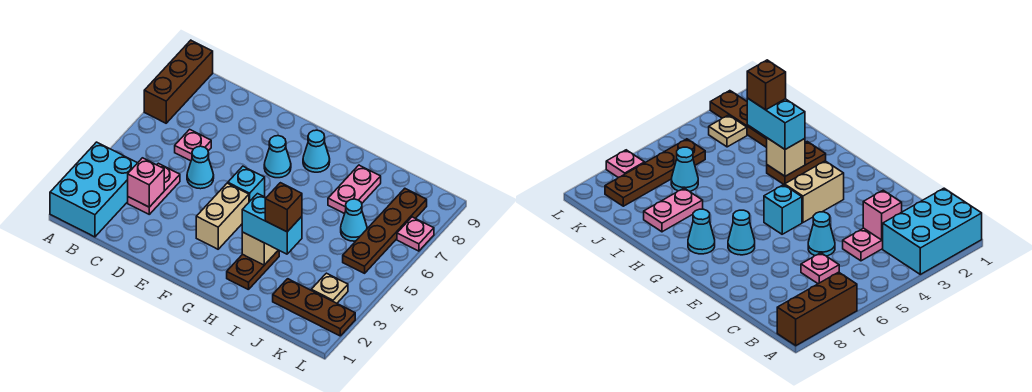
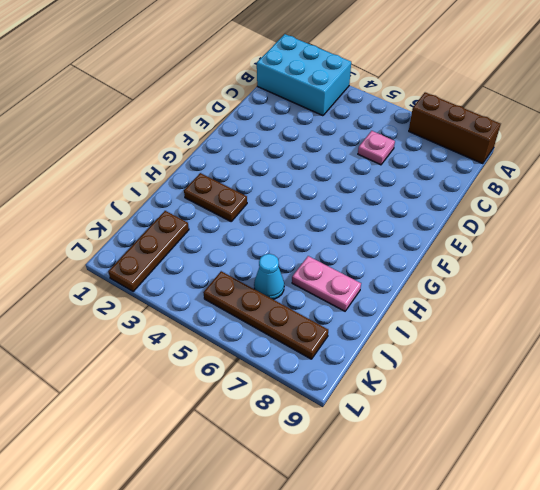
none -> pink plate C3:C4 level 1
none -> cyan cone D5 level 1
none -> tan brick F3:F4 level 1

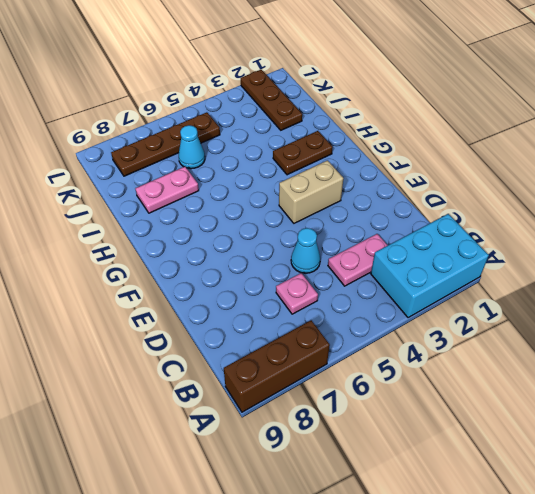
none -> cyan brick F5 level 1
none -> cyan cone F7 level 1
none -> cyan cone G8 level 1

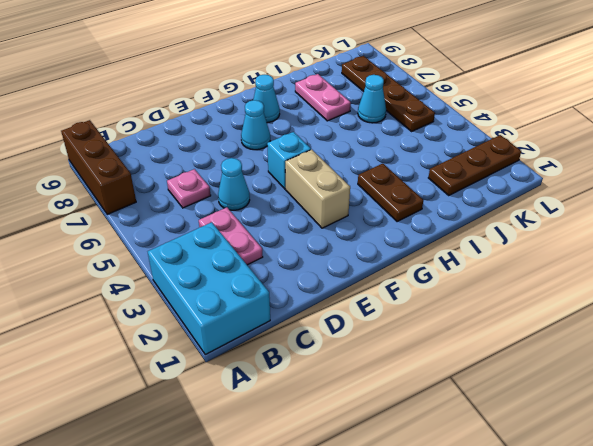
none -> tan plate K3 level 1
none -> pink plate L7 level 1
none -> pink brick C3 level 2

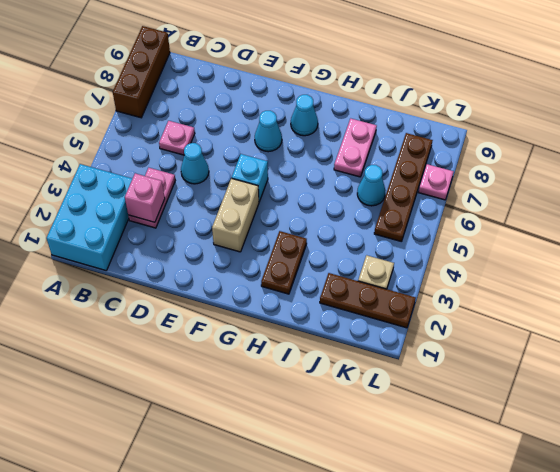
none -> tan brick H3 level 2
none -> cyan brick H3:I3 level 3
none -> brown brick I3 level 4

